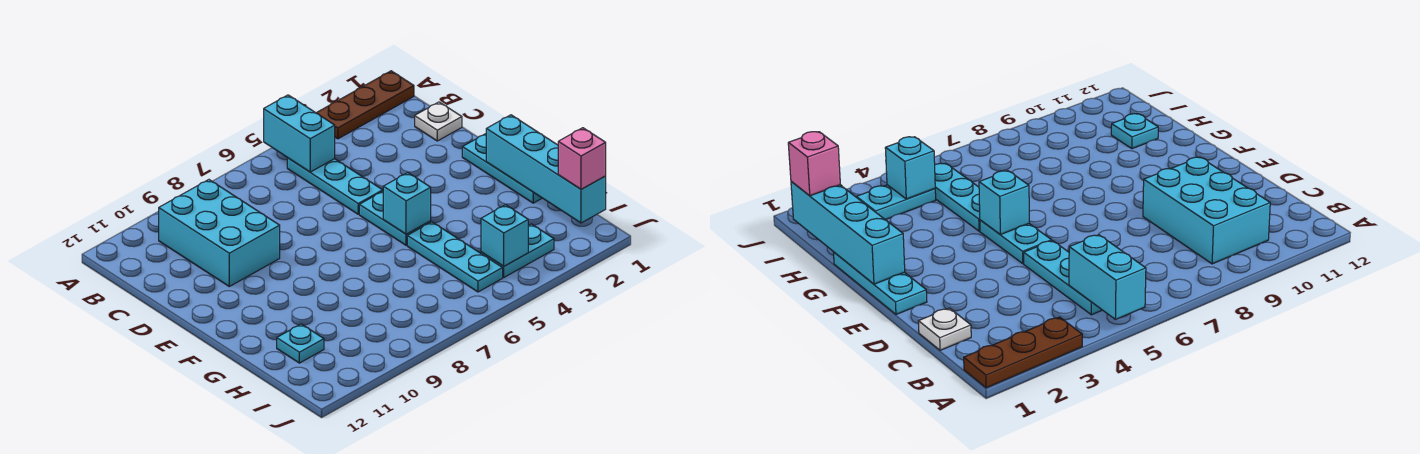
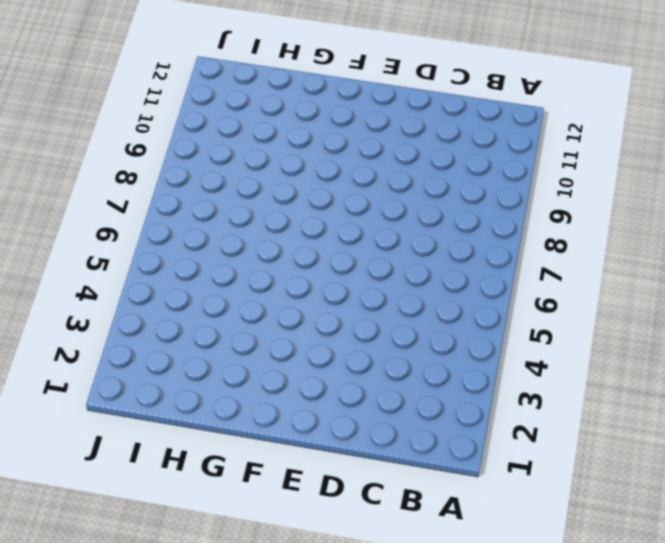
none -> brown plate A1:A3 level 1
none -> cyan plate B5:D5 level 1
none -> cyan brick B9:D10 level 1

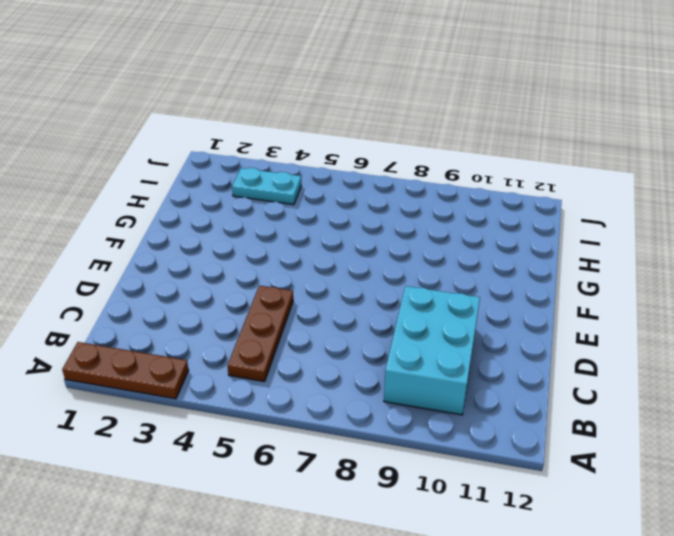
brown plate B5:D5 level 1 -> cyan plate B5:D5 level 1
none -> white plate C1 level 1
none -> cyan plate E1:G1 level 1
none -> cyan plate E5:F5 level 1

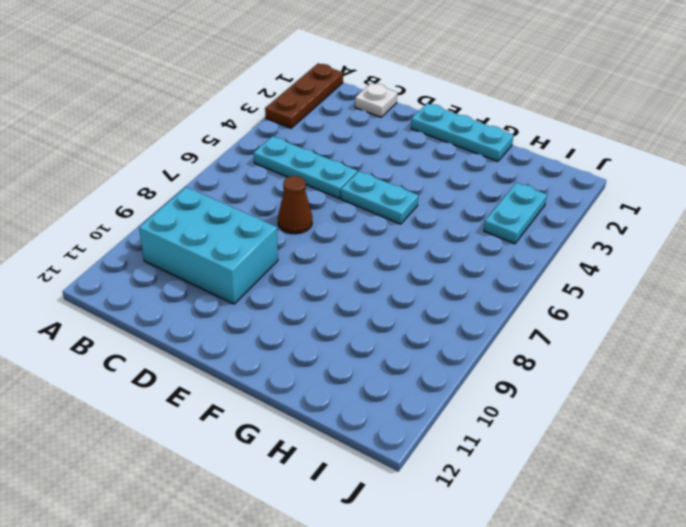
brown cone D7 level 1 -> none
none -> cyan plate G5:I5 level 1
none -> cyan plate H11 level 1
none -> cyan brick A5:B5 level 2

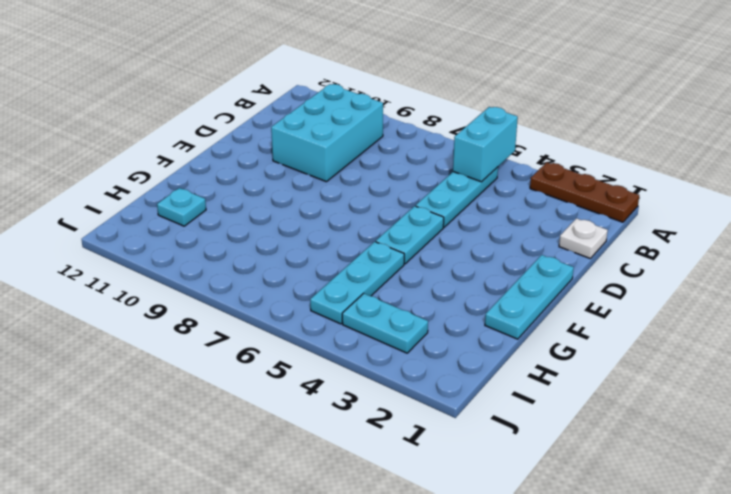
none -> cyan brick F1:I1 level 2
none -> cyan brick F5 level 2
none -> cyan brick I4 level 2

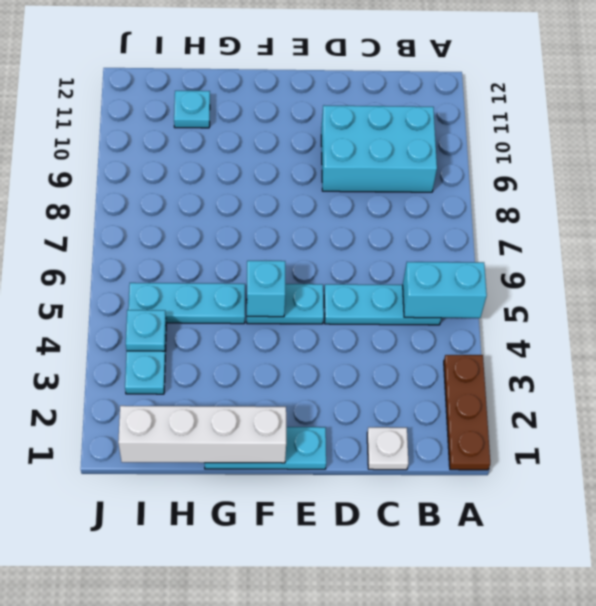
white brick F1:I1 level 2 -> cyan brick F1:I1 level 2
cyan plate I4 level 2 -> cyan brick I4 level 2
none -> pink brick I1 level 3

